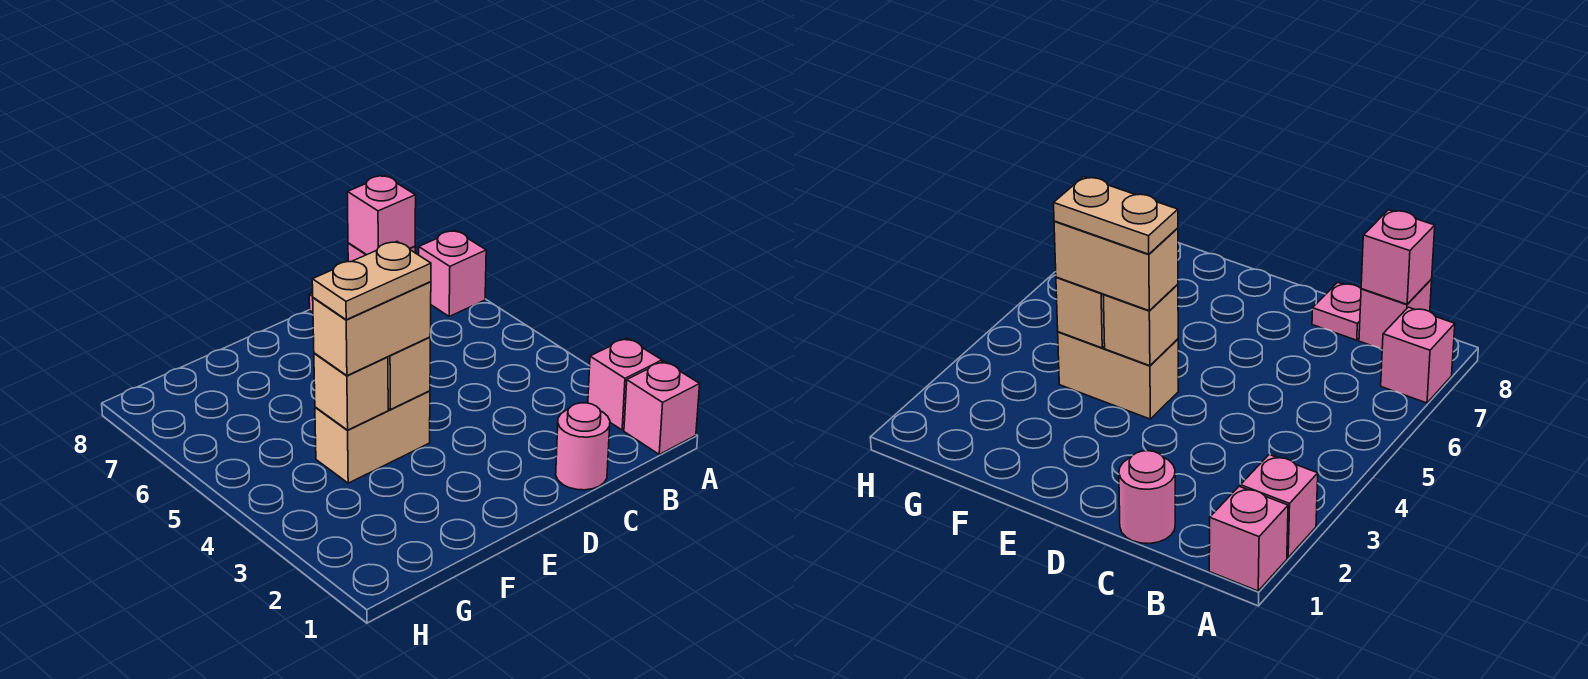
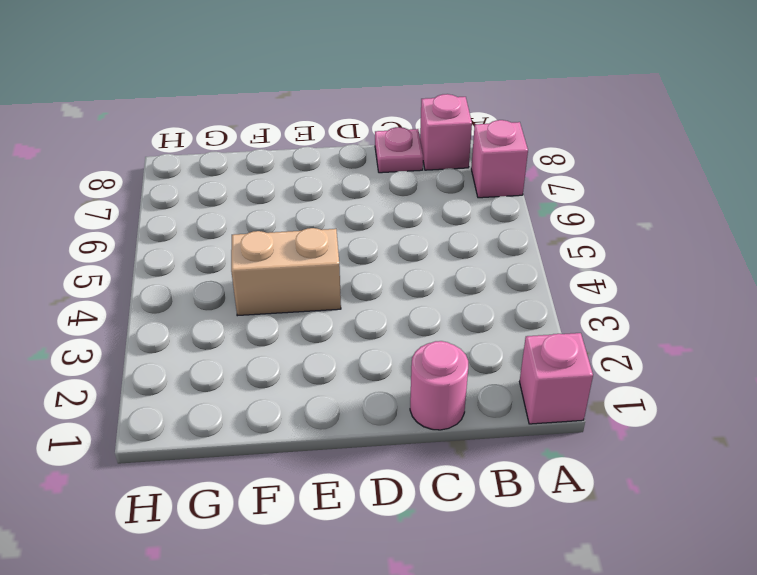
none -> pink brick A2 level 1
none -> pink brick B8 level 2
none -> tan brick E4 level 2

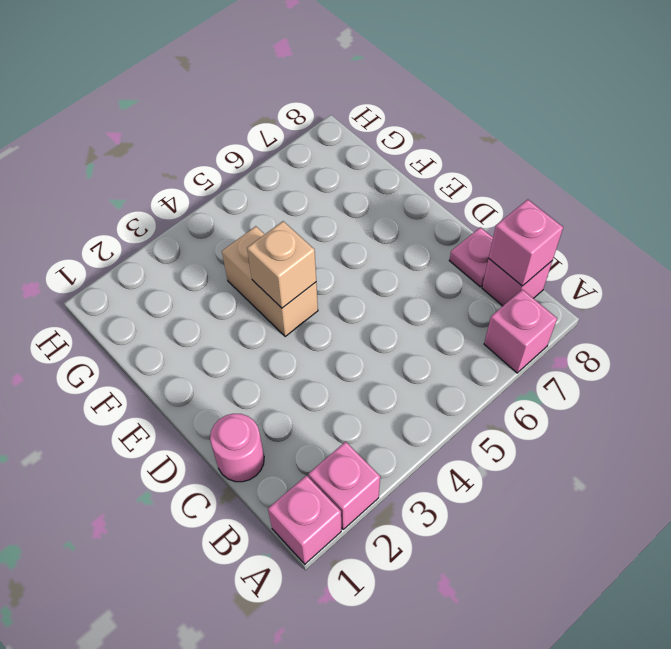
none -> tan brick F4 level 2
none -> tan brick E4:F4 level 3
none -> tan plate E4:F4 level 4

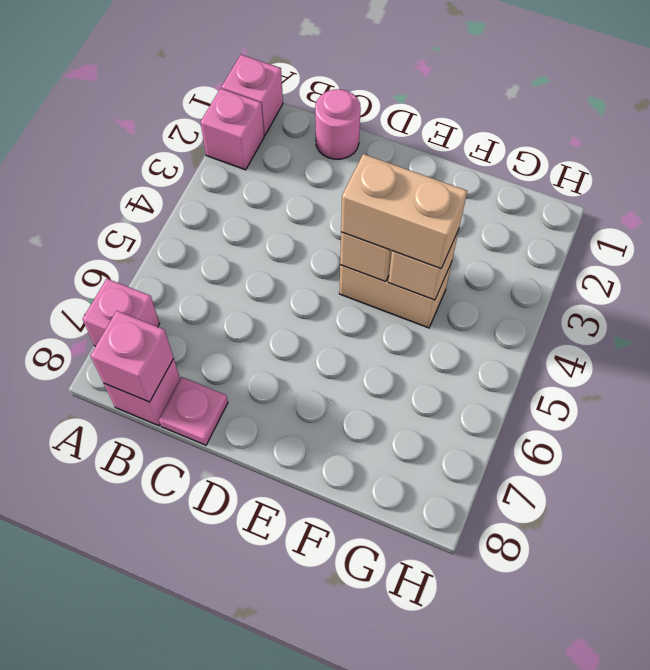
none -> tan plate E4:F4 level 4

